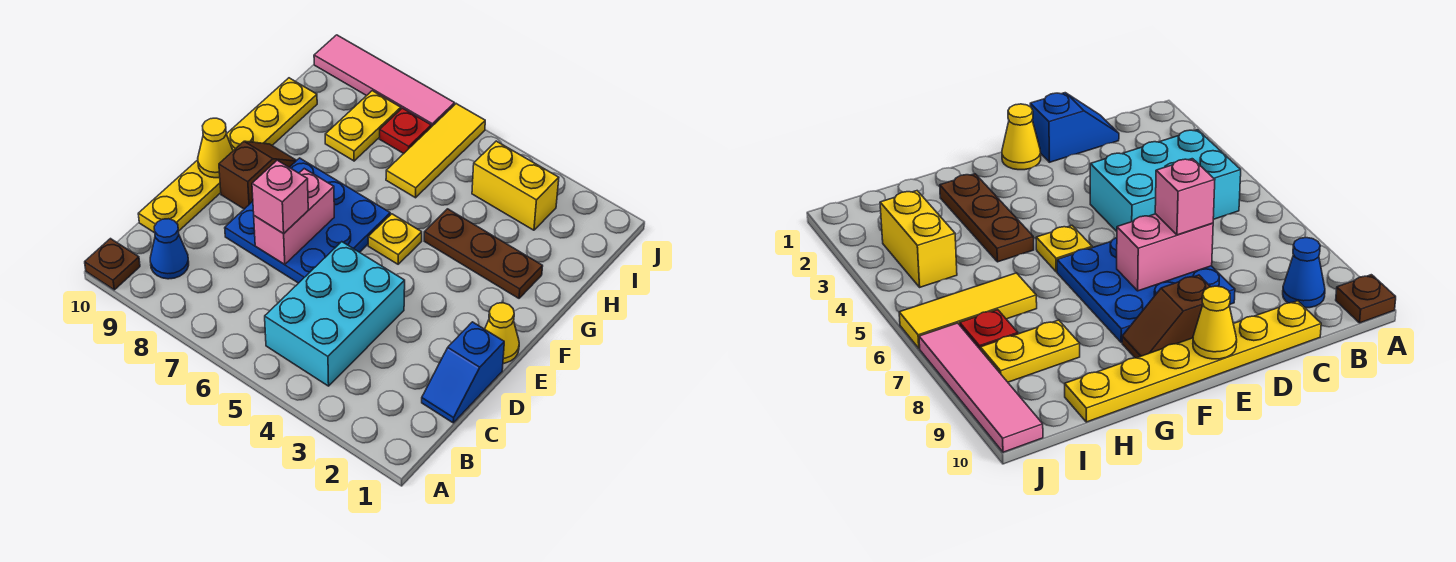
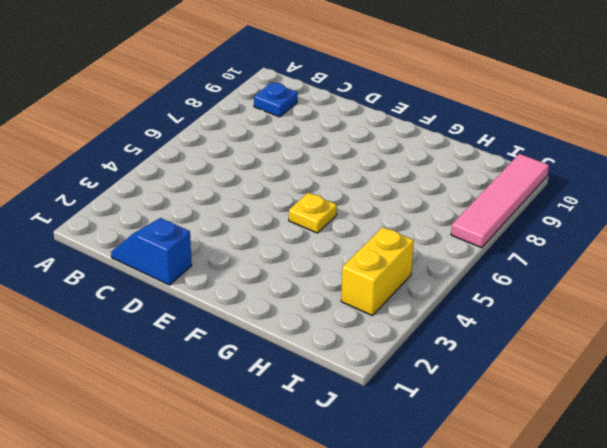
blue plate B9 level 1 -> blue cone B9 level 1
none -> brown plate A10 level 1
none -> cyan brick B4:D5 level 1
none -> yellow plate C10:H10 level 1

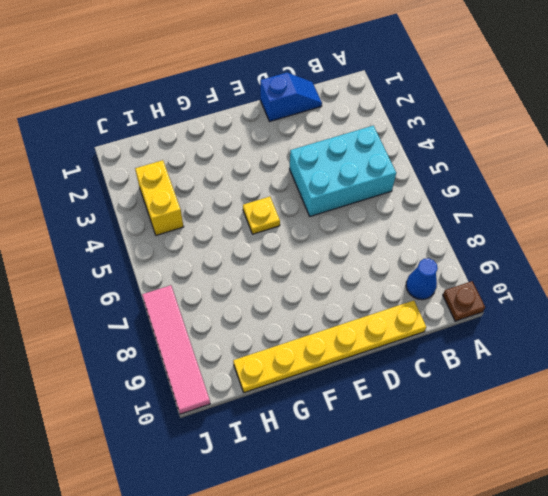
none -> blue plate D6:F8 level 1
none -> yellow cone E1 level 1
none -> brown slope E9:F9 level 1 top E

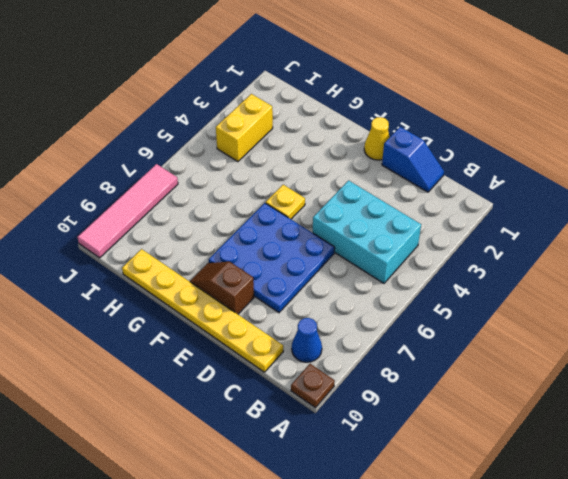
none -> brown plate G2:G4 level 1
none -> yellow tile H6:J6 level 1
none -> yellow plate H8:I8 level 1

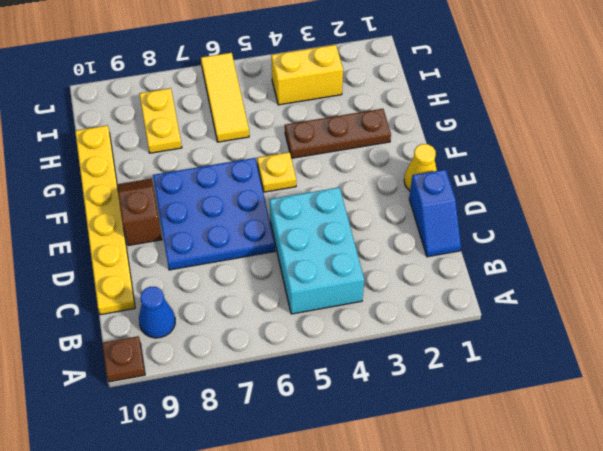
none -> red plate I7 level 1
none -> pink tile J7:J10 level 1
none -> pink brick D7:E7 level 2

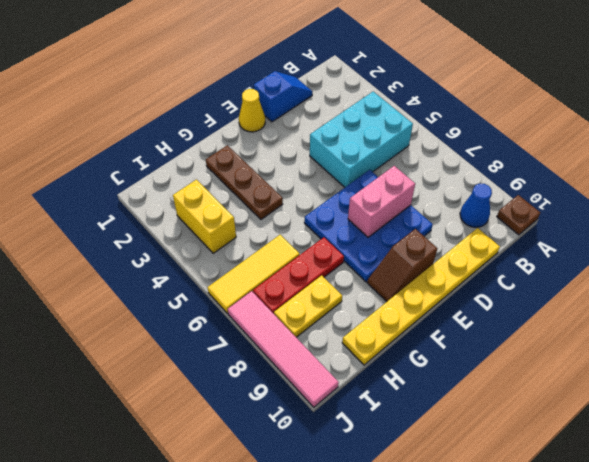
red plate G7:I7 level 1 -> red plate I7 level 1
none -> yellow plate F5 level 1
none -> yellow cone E10 level 2
none -> pink brick D7 level 3

